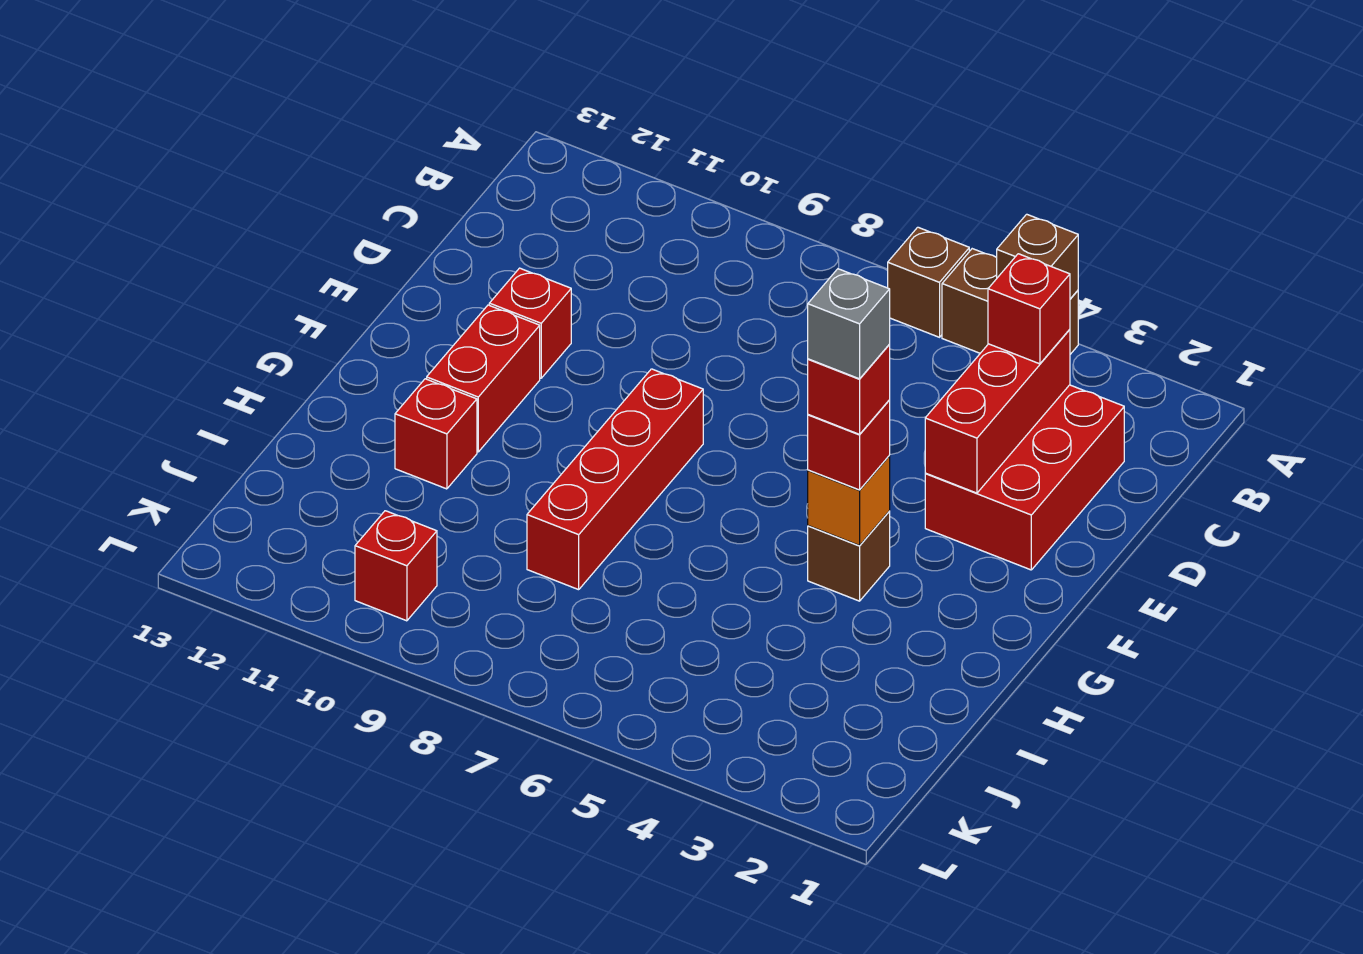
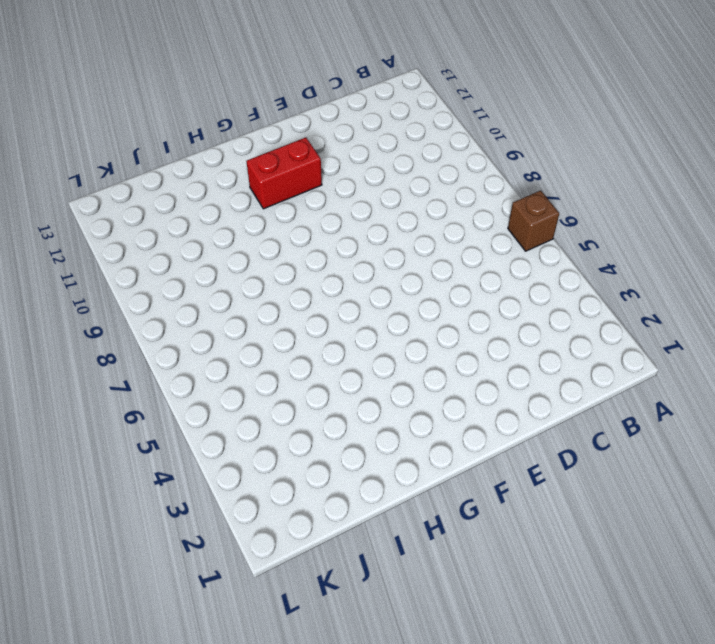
none -> brown brick A4:A5 level 1
none -> red brick C2:E3 level 1
none -> red brick E11 level 1

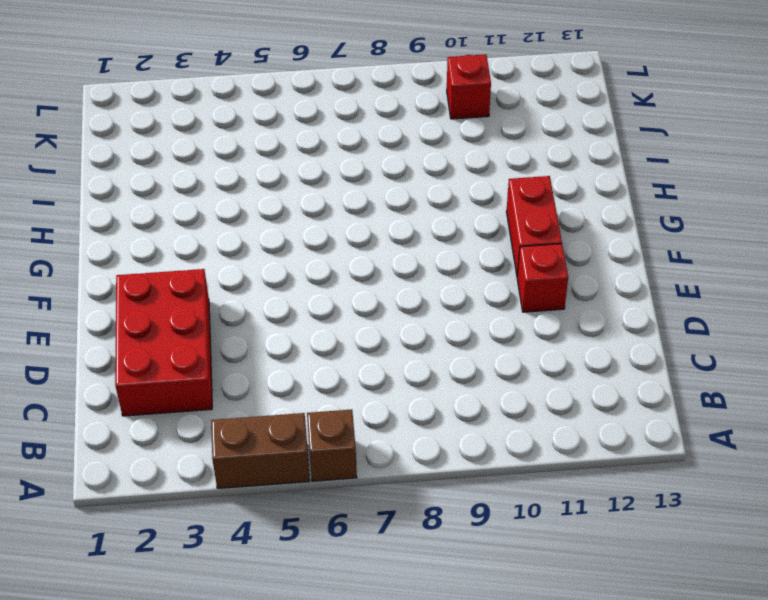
none -> red brick F8:I8 level 1
none -> brown brick G4 level 1
none -> red brick H11 level 1

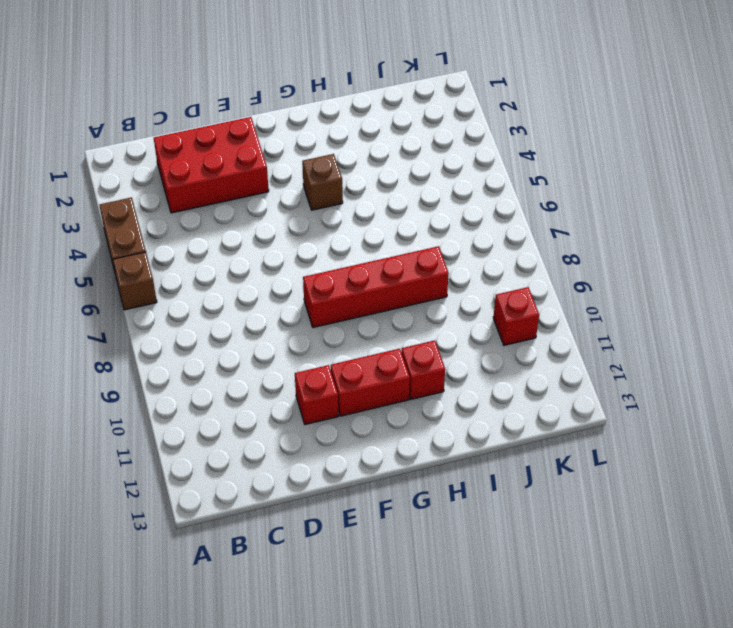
none -> brown brick A4 level 2
none -> red brick C3:E3 level 2
none -> orange brick G4 level 2

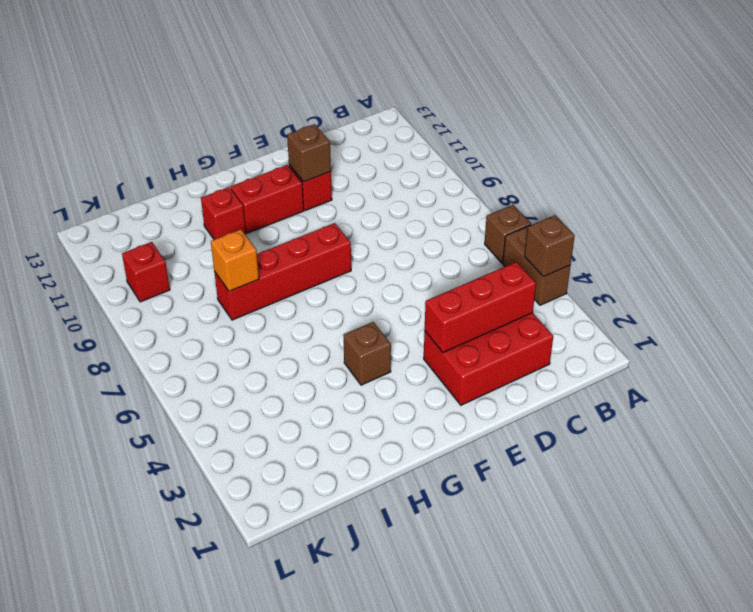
brown brick E11 level 2 -> none
orange brick I8 level 2 -> orange brick G4 level 2
none -> red brick C3 level 3
none -> red brick G4 level 3
none -> red brick G4 level 4

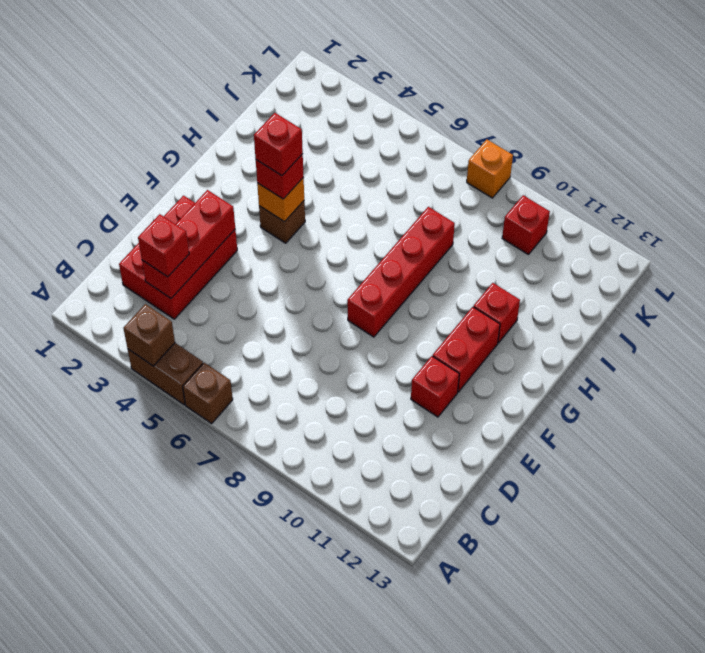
orange brick L8 level 1 -> none
none -> grey brick G4 level 5

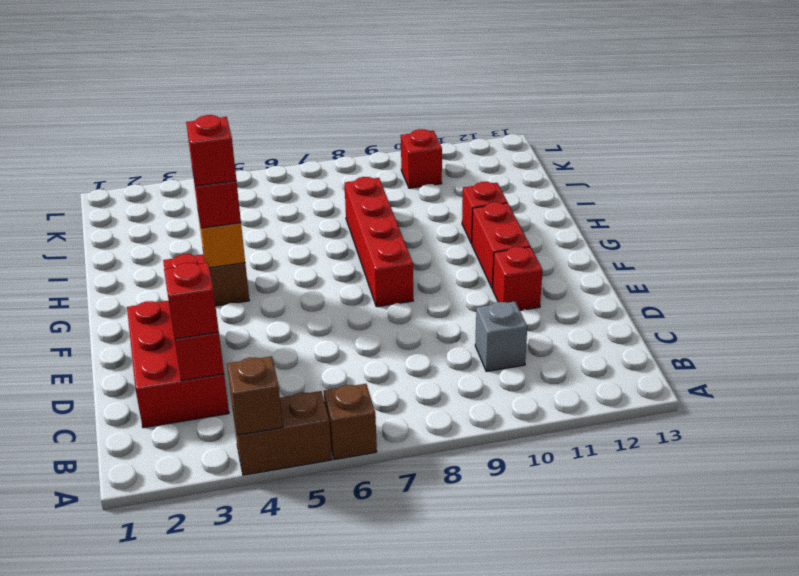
grey brick C10 level 1 -> grey brick G4 level 5

